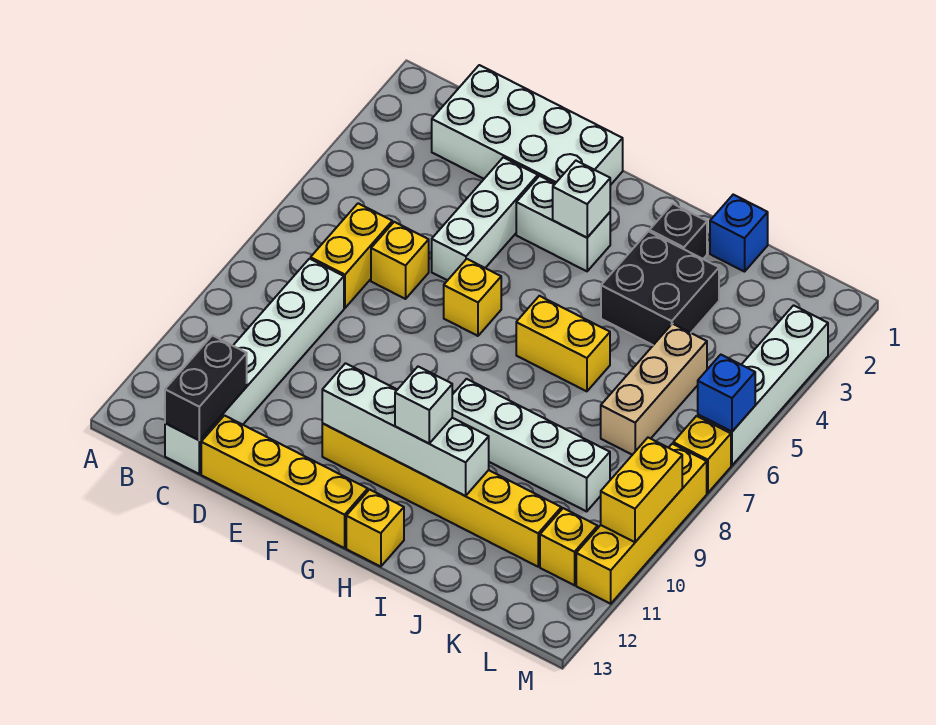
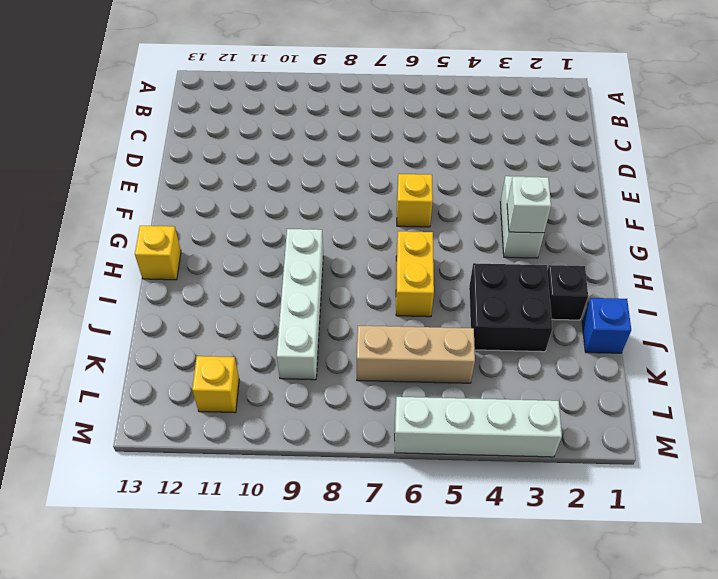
none -> white brick C1:F2 level 1
none -> yellow brick C6:C7 level 1
none -> white brick C8:C13 level 1

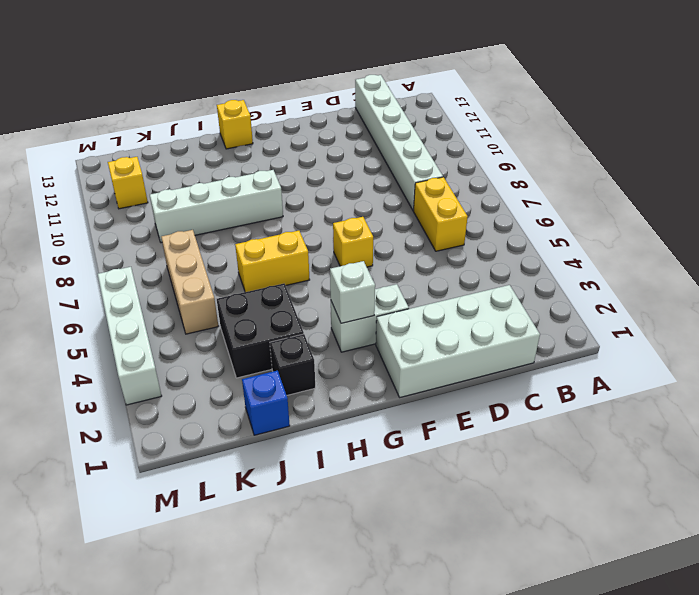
none -> yellow brick D6 level 1
none -> yellow brick D13:G13 level 1
none -> white brick E3:E5 level 1

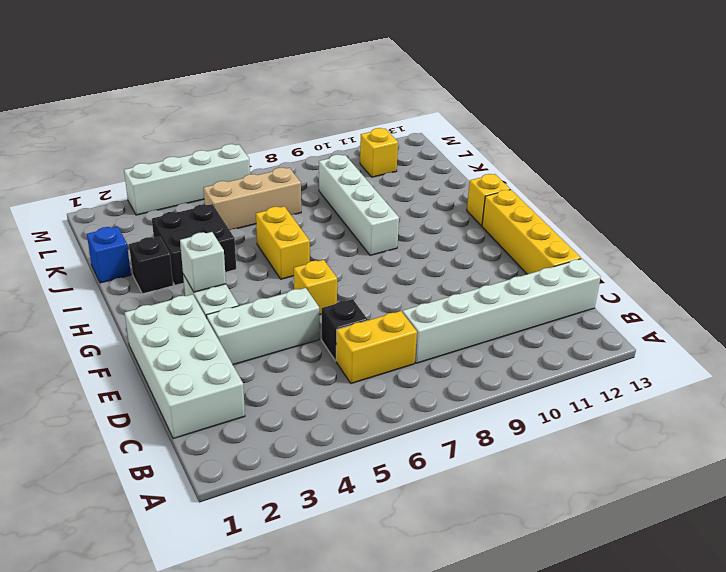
black brick D6 level 1 -> yellow brick D6 level 1
none -> yellow brick F11:K11 level 1
none -> yellow brick M7 level 1
none -> yellow brick M8:M11 level 1

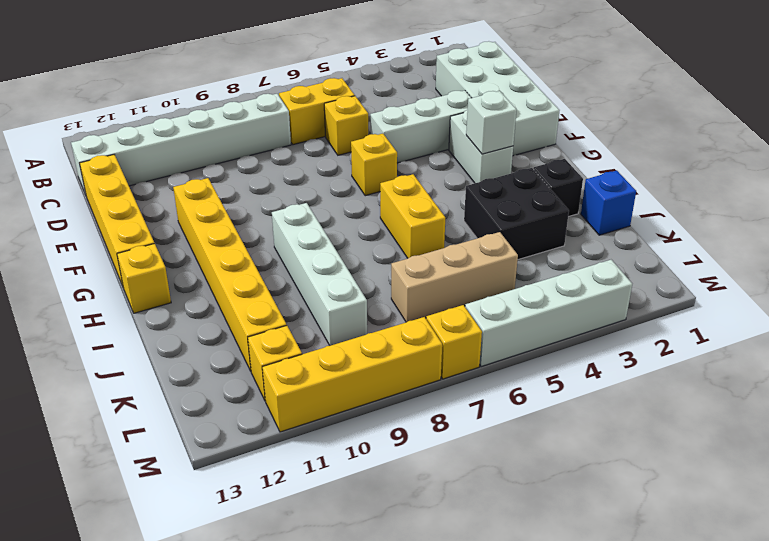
none -> black brick C12:C13 level 2
none -> white brick F11:I11 level 2
none -> blue brick M6 level 2

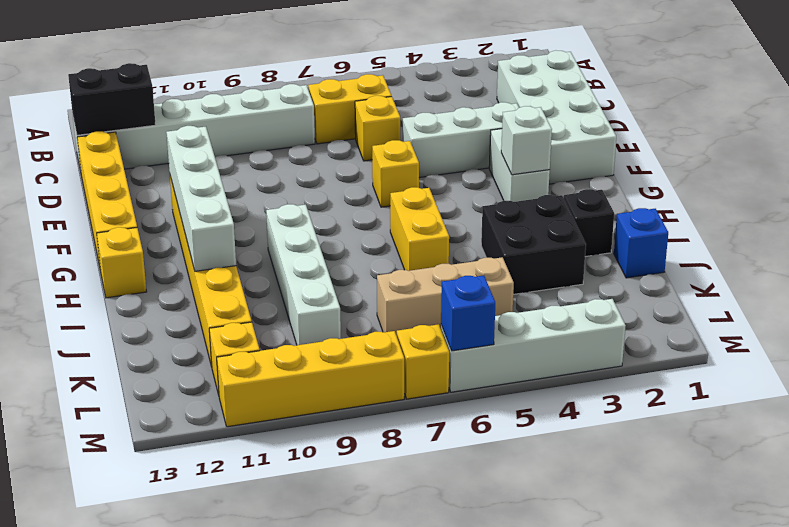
none -> yellow brick M9:M10 level 2
none -> white brick H11 level 3

